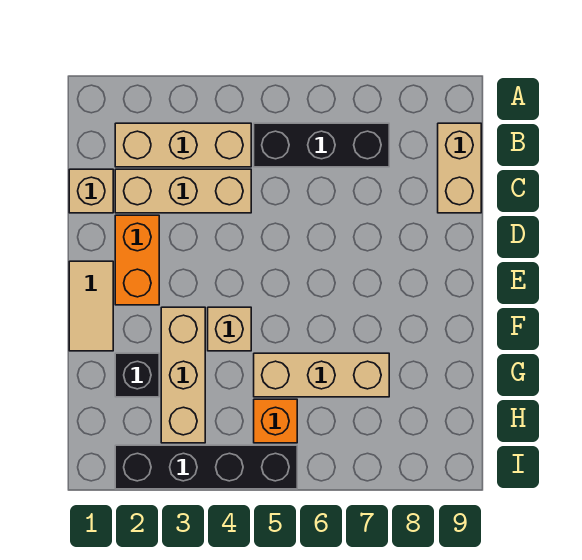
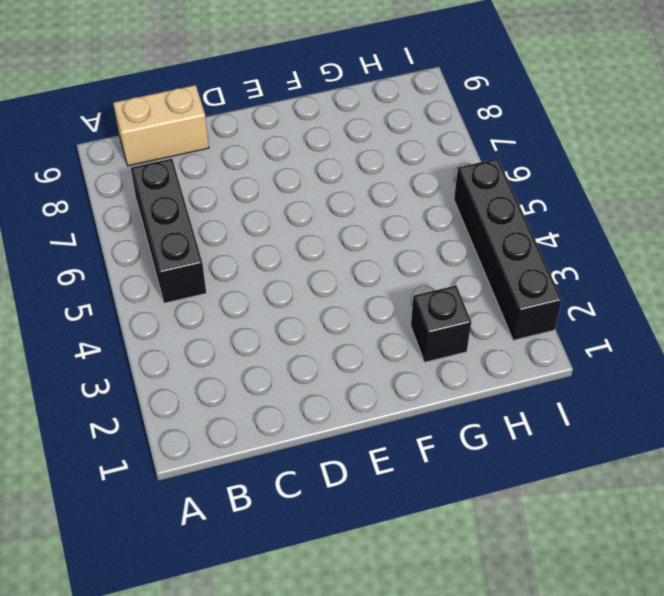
none -> tan brick B2:B4 level 1
none -> tan brick C1 level 1
none -> tan brick C2:C4 level 1

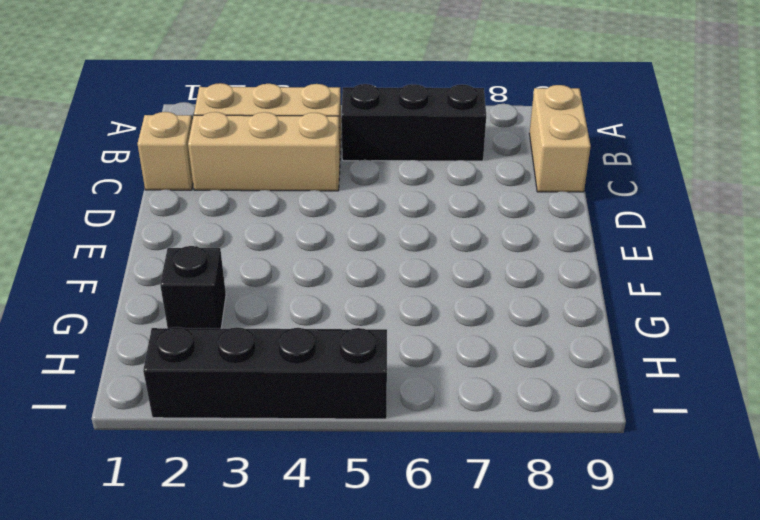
none -> orange brick D2:E2 level 1
none -> tan tile E1:F1 level 1
none -> tan brick F3:H3 level 1

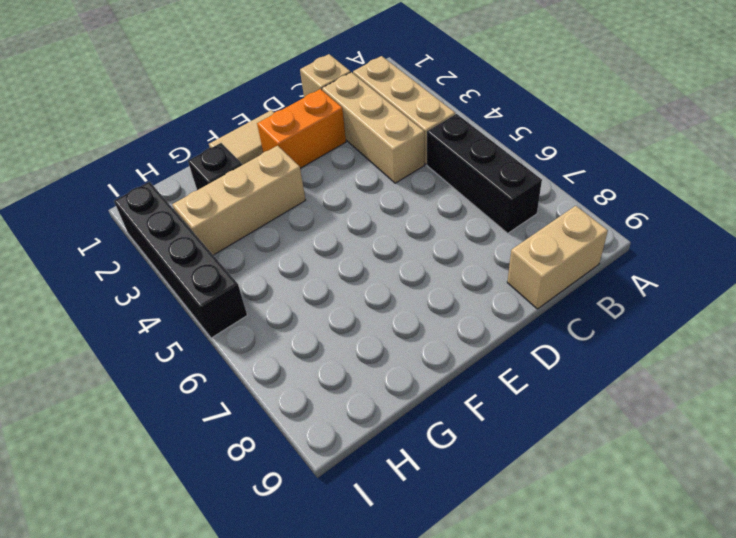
none -> tan brick F4 level 1
none -> tan brick G5:G7 level 1
none -> orange brick H5 level 1

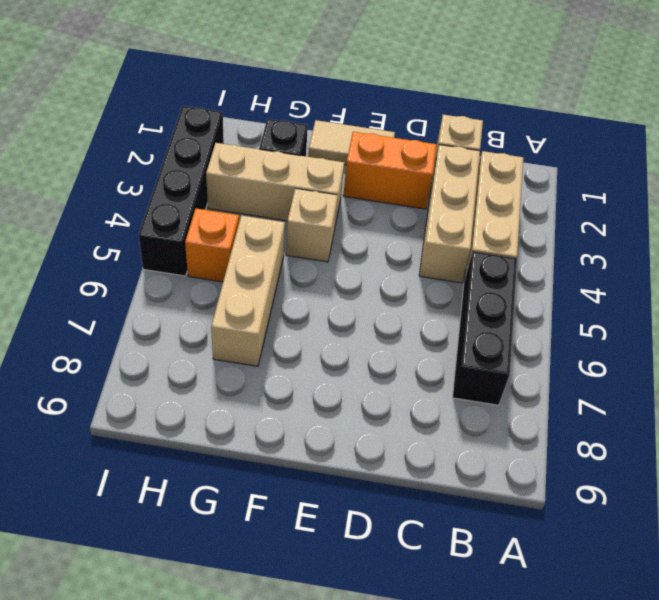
none -> tan brick B9:C9 level 1

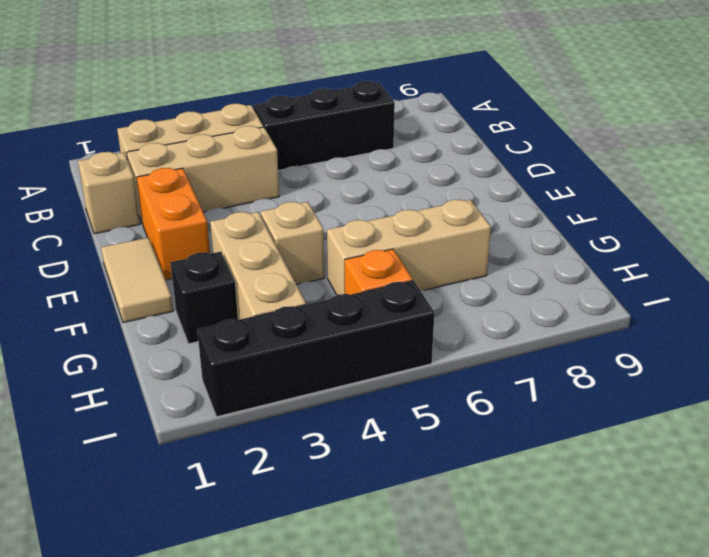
none -> tan brick B9:C9 level 1

